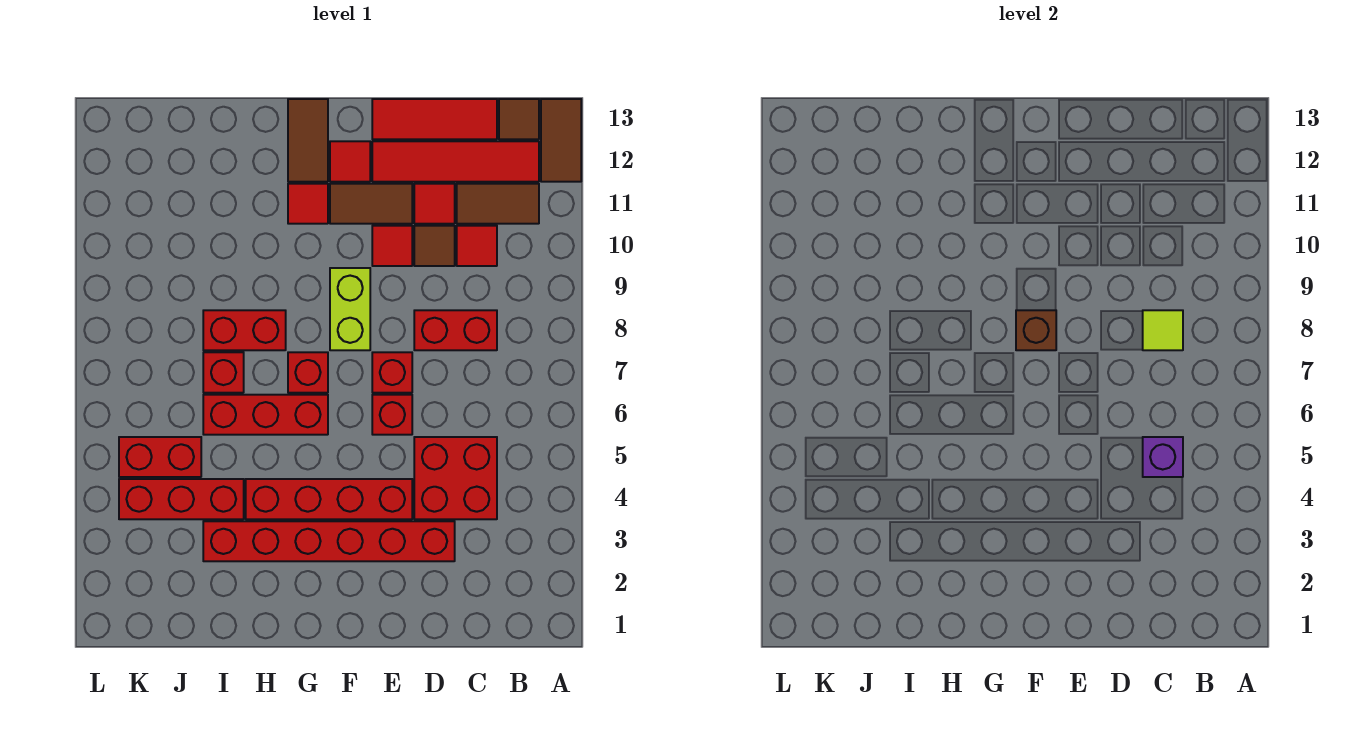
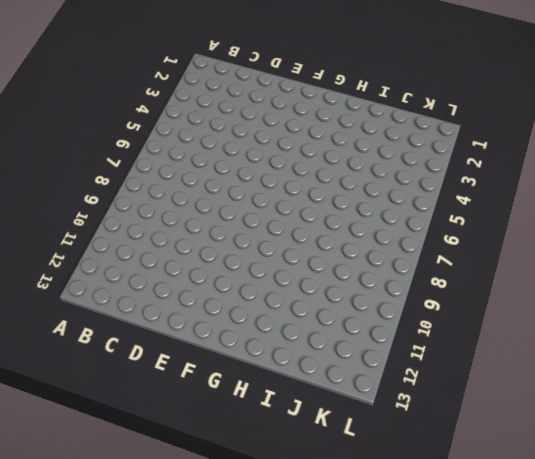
none -> brown tile A12:A13 level 1
none -> brown tile B11:C11 level 1
none -> red tile B12:E12 level 1

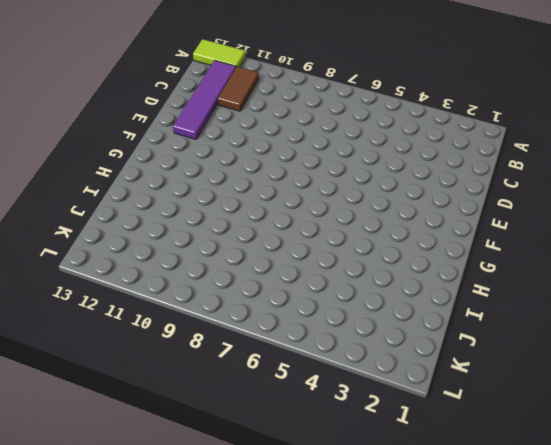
lime tile A12:A13 level 1 -> brown tile A12:A13 level 1
purple tile B12:E12 level 1 -> red tile B12:E12 level 1
none -> brown tile B13 level 1
none -> red brick C4:D5 level 1
none -> red brick C8:D8 level 1

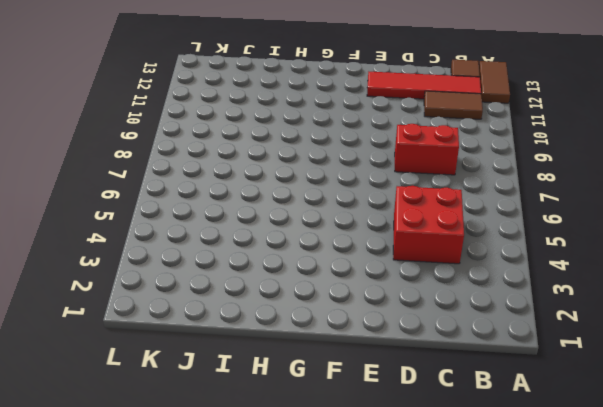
none -> red tile C10 level 1
none -> red tile C13:E13 level 1
none -> red brick D3:I3 level 1

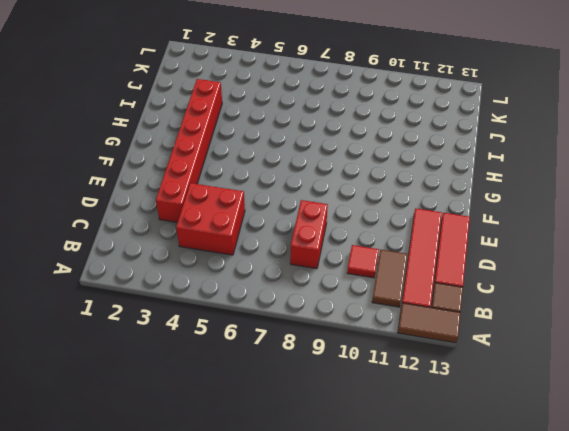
none -> brown tile D10 level 1
none -> red tile D11 level 1
none -> red brick E4:H4 level 1

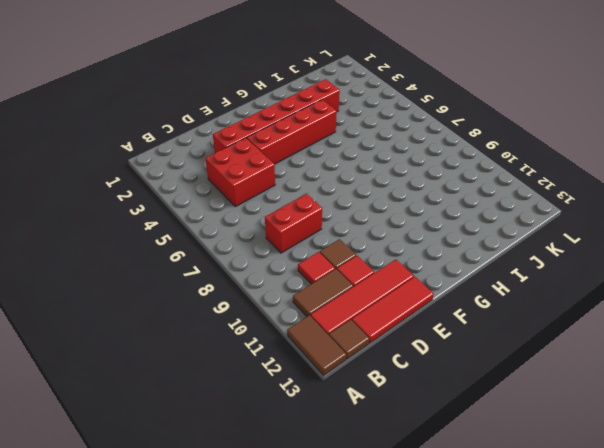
none -> red brick E6 level 1
none -> red brick E7 level 1
none -> red tile E10 level 1

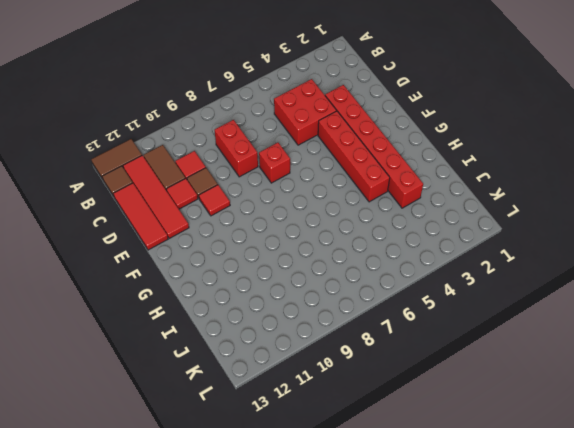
none -> red brick E6 level 1
none -> brown tile E11:F11 level 1
none -> lime brick F8:F9 level 1

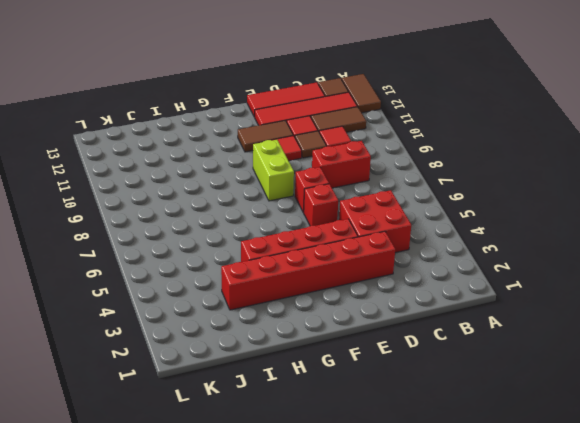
none -> red tile F12 level 1
none -> red brick G6:I6 level 1
none -> red brick G7 level 1

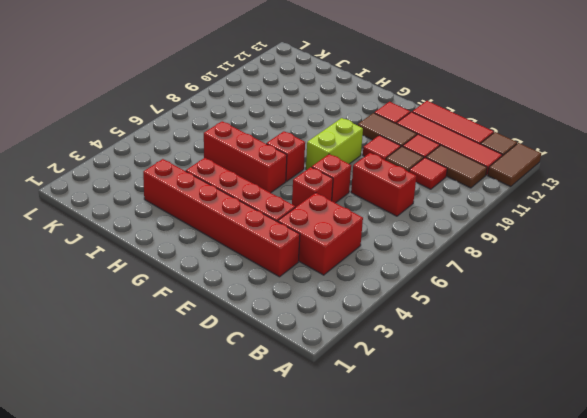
none -> red tile G11 level 1
none -> brown tile G12:G13 level 1
none -> red brick H8:I8 level 1

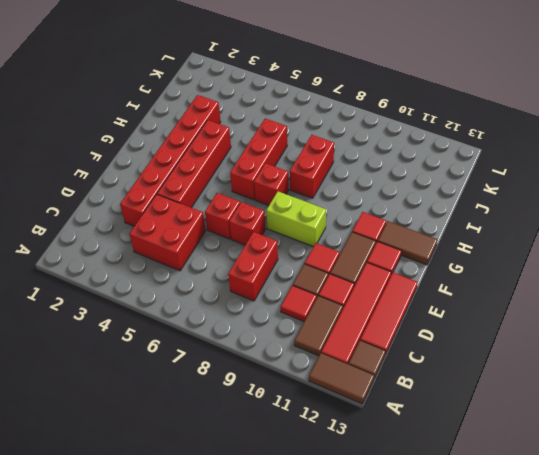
none -> red brick I4:K4 level 1
none -> red brick I7 level 1
none -> red brick J5:K5 level 1

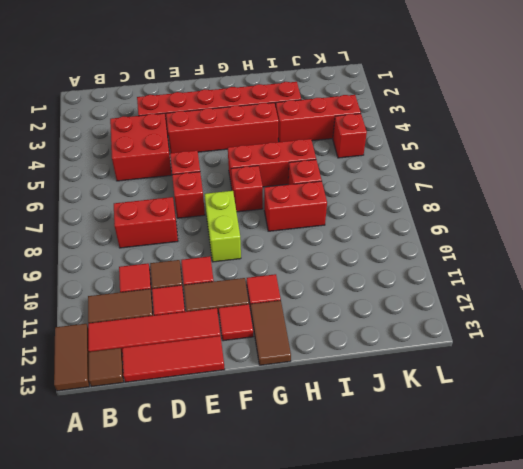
red brick K5 level 1 -> red brick J5:K5 level 1
none -> purple brick C5 level 2
none -> lime tile C8 level 2
none -> brown brick F8 level 2

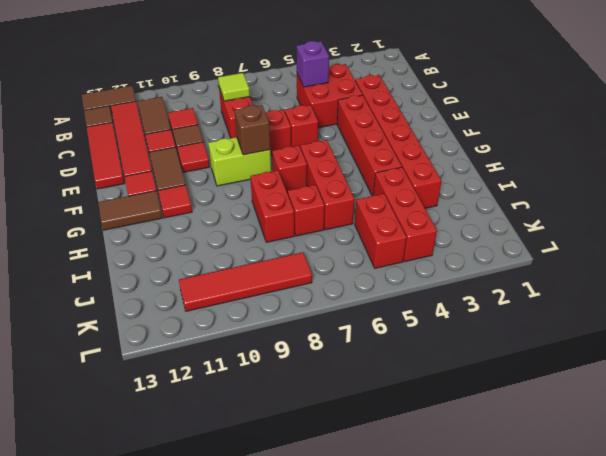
red tile K8:K11 level 1 -> none

